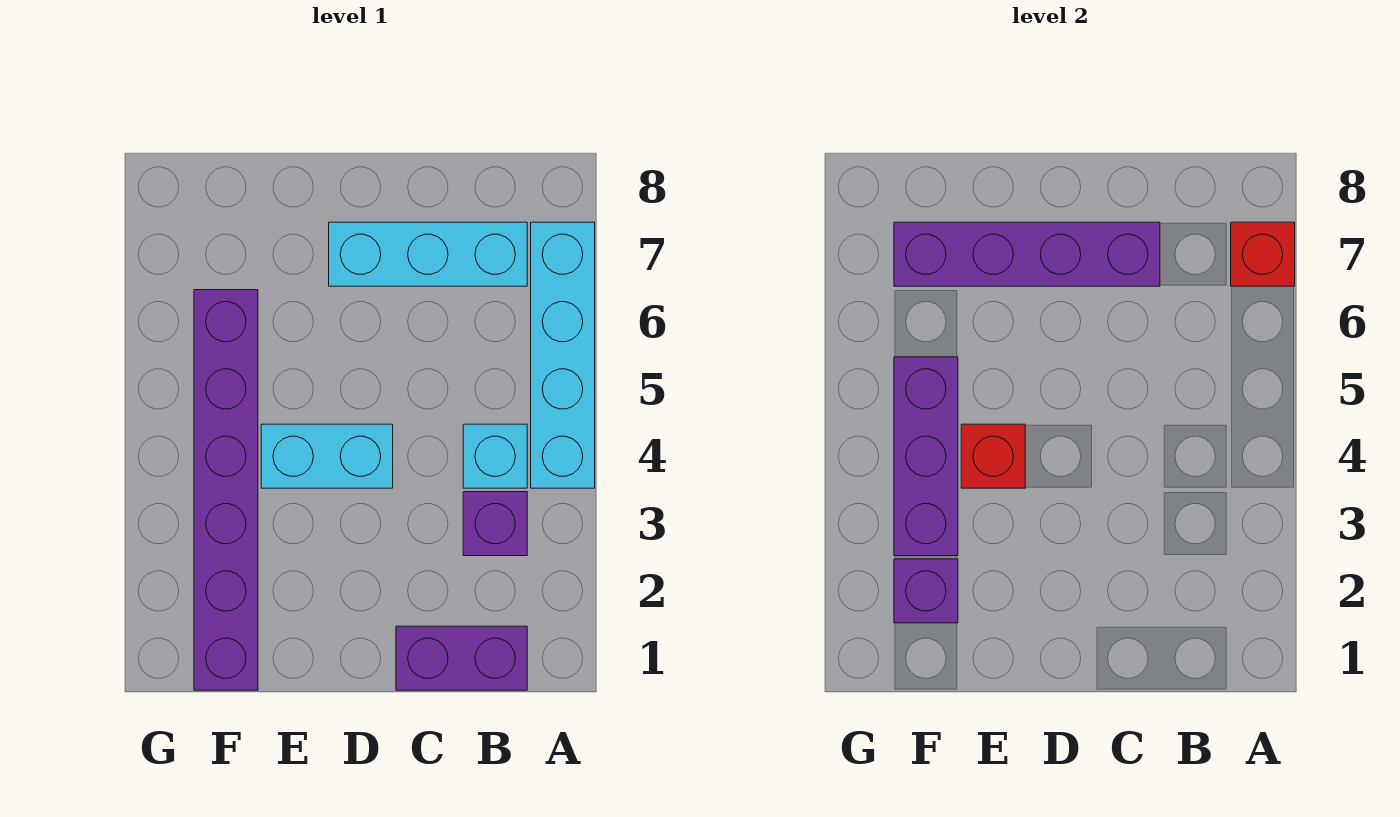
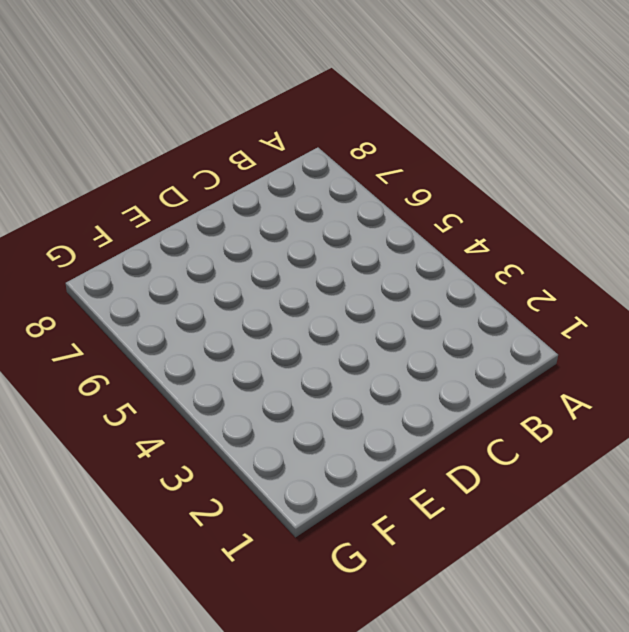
none -> cyan brick A4:A7 level 1
none -> purple brick B1:C1 level 1
none -> purple brick B3 level 1

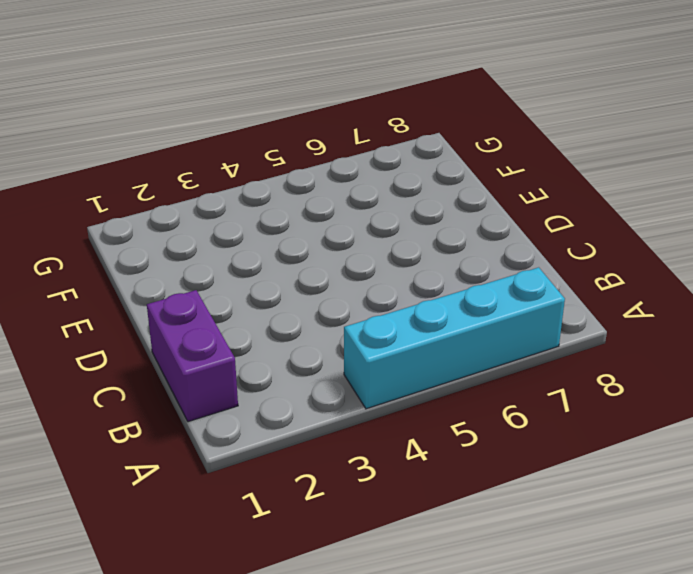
none -> purple brick B3 level 1
none -> cyan brick B4 level 1
none -> cyan brick B7:D7 level 1

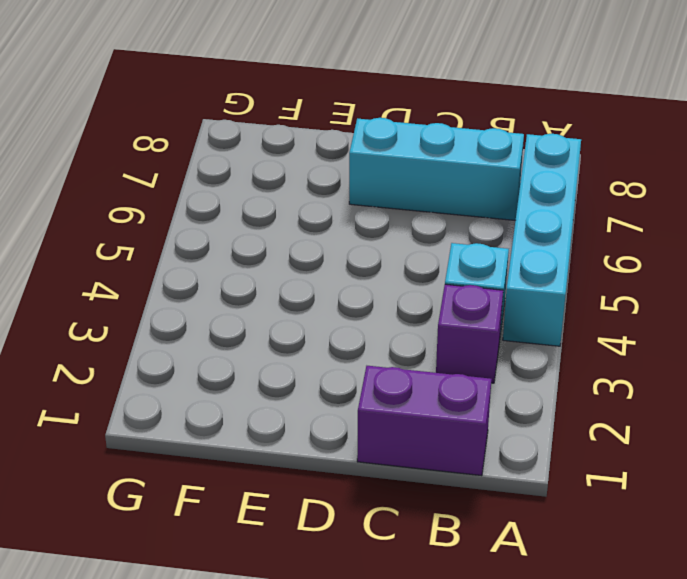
none -> cyan brick D4:E4 level 1
none -> purple brick F1:F6 level 1
none -> red brick A7 level 2

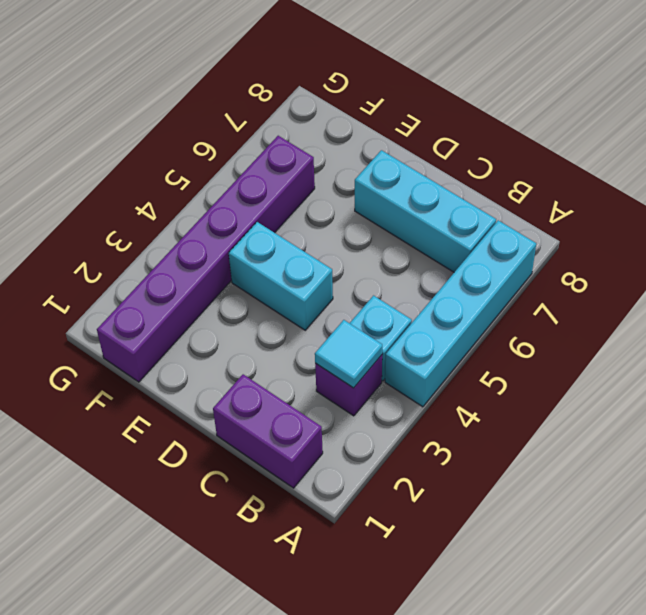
cyan tile B3 level 2 -> none
none -> red brick A7 level 2
none -> purple brick C7:F7 level 2
none -> red brick E4 level 2

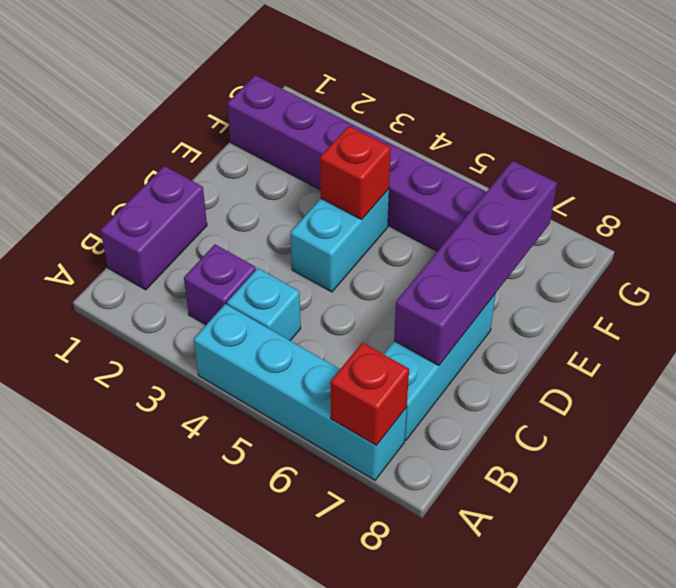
none -> purple brick F2 level 2
none -> purple brick F3:F5 level 2

